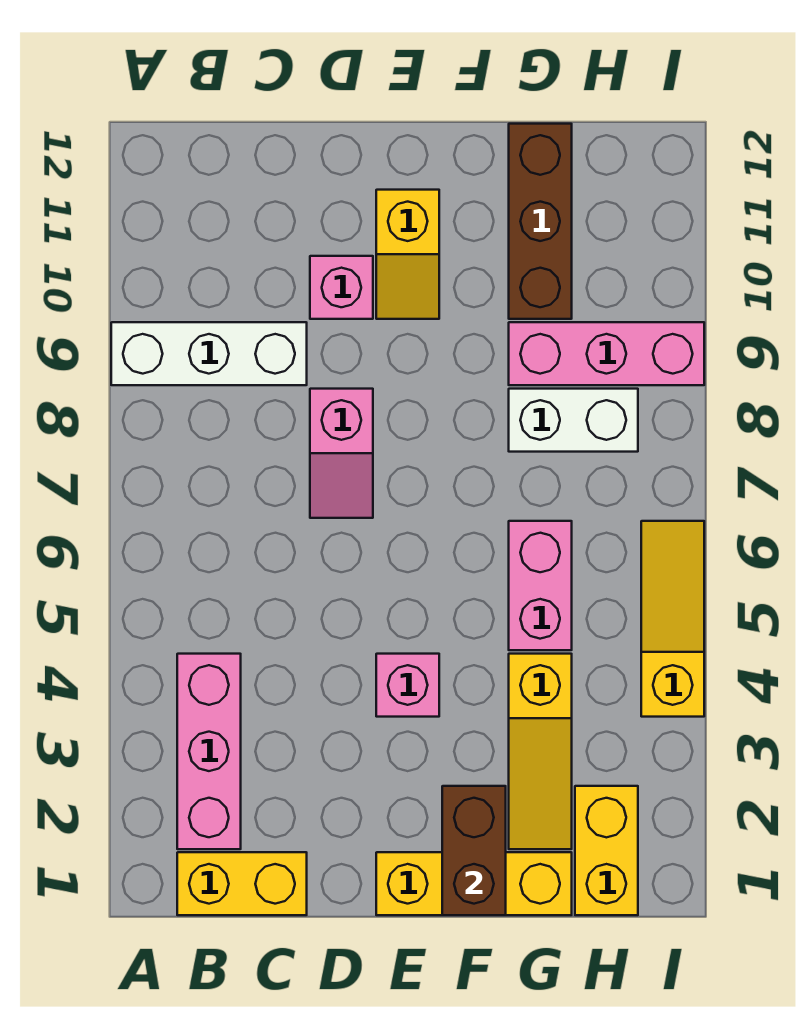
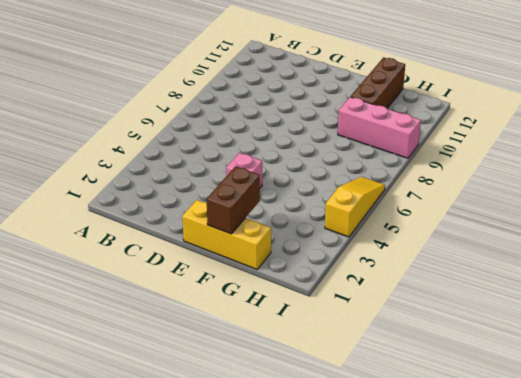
none -> white brick A9:C9 level 1
none -> yellow brick B1:C1 level 1
none -> pink brick B2:B4 level 1

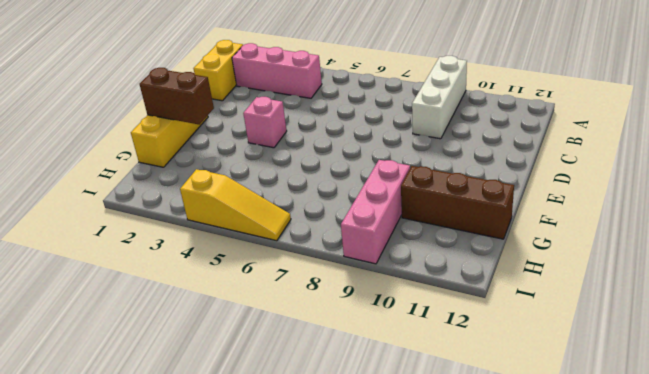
none -> pink slope D7:D8 level 1 top 8
none -> pink brick D10 level 1
none -> yellow slope E10:E11 level 1 top 11

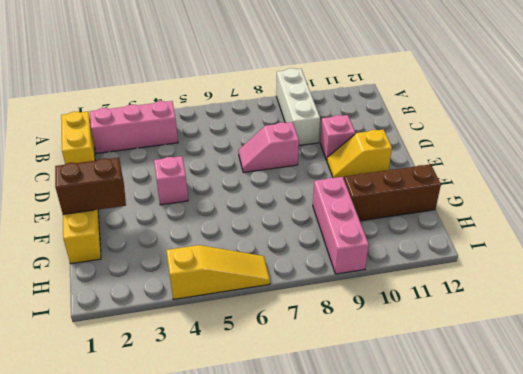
none -> yellow slope G2:G4 level 1 top 4
none -> pink brick G5:G6 level 1
none -> white brick G8:H8 level 1

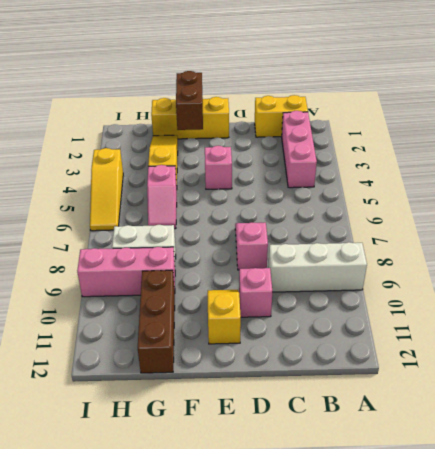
pink slope G5:G6 level 1 top 5 -> pink brick G5:G6 level 1
none -> yellow brick H1:H2 level 1

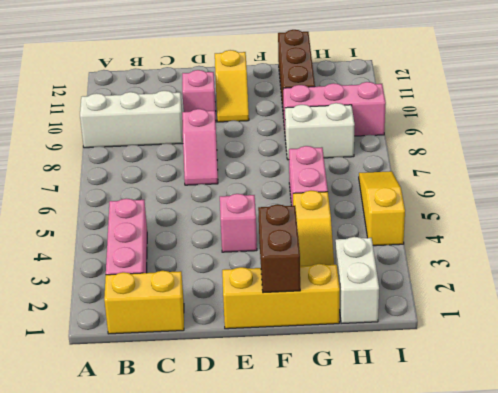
white brick H1:H2 level 1 -> yellow brick H1:H2 level 1

